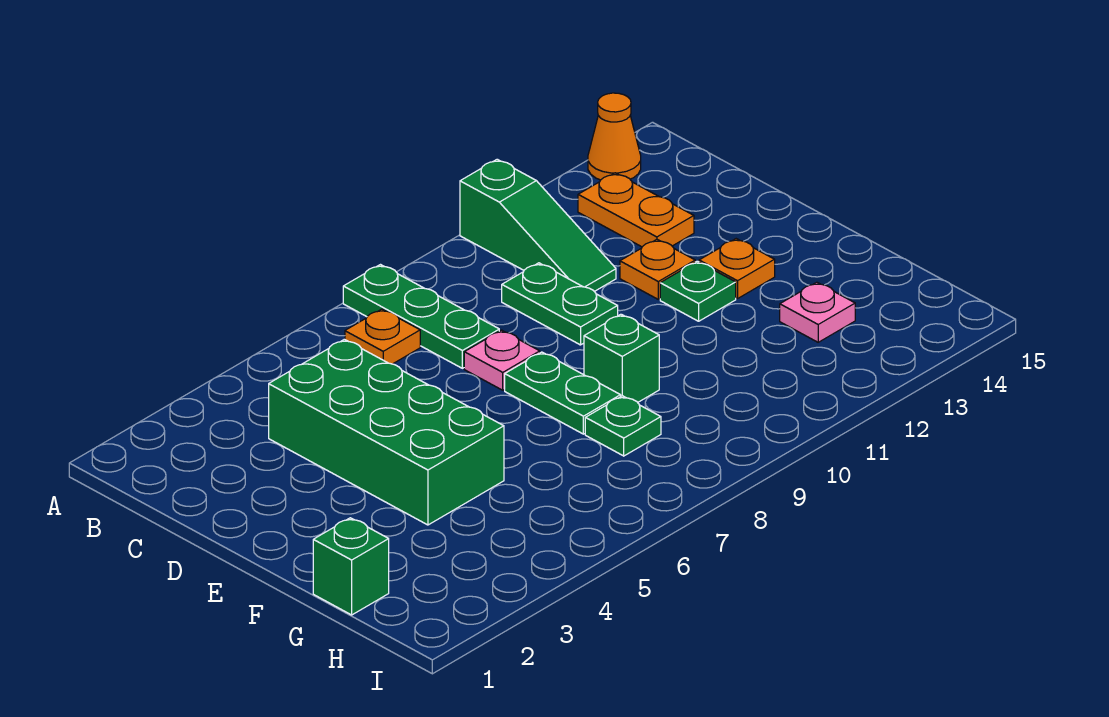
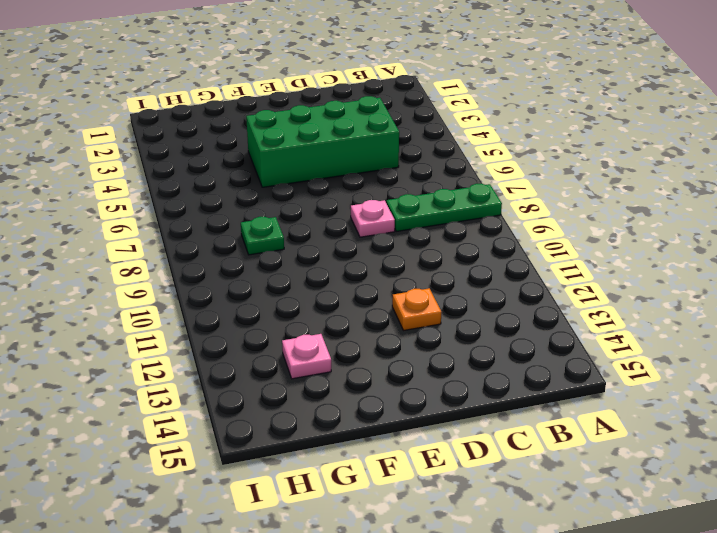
none -> green slope A11:C11 level 1 top A
none -> orange cone A14 level 1
none -> orange plate B7 level 1

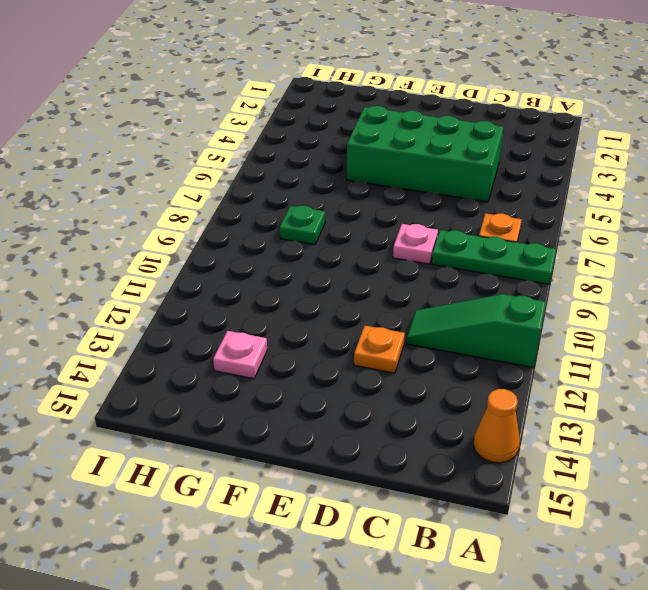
none -> orange plate B13:C13 level 1
none -> green plate C10:D10 level 1
none -> green plate E8:F8 level 1

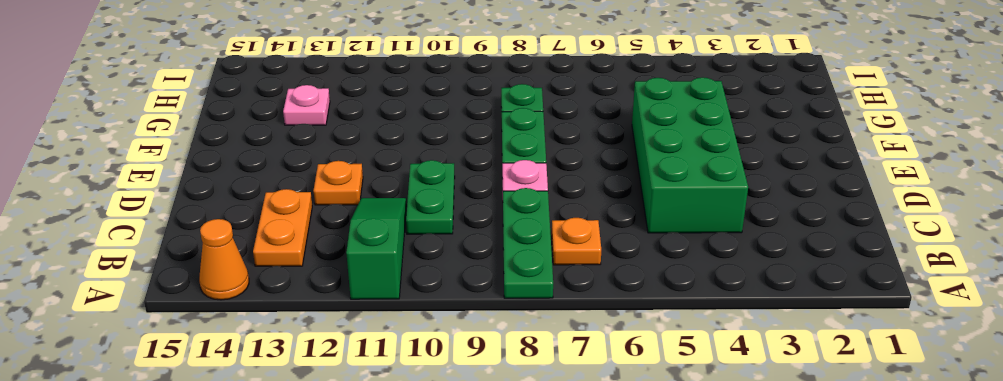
none -> green plate E12 level 1
none -> orange plate E13 level 1
none -> green brick F9 level 1

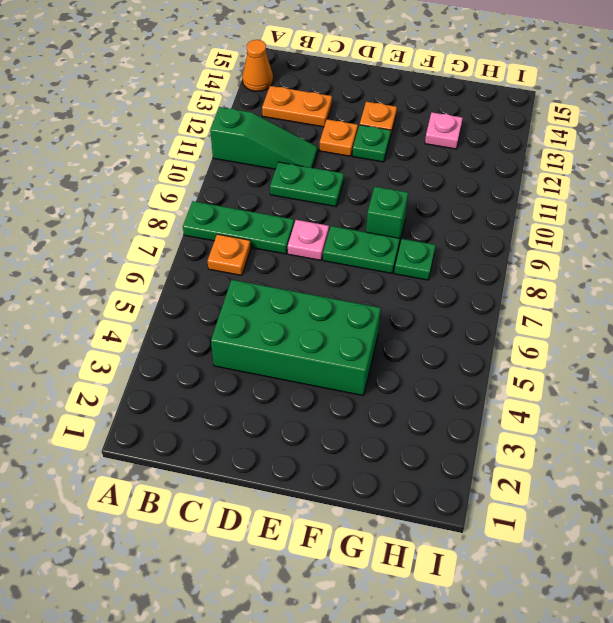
none -> green brick G1 level 1

